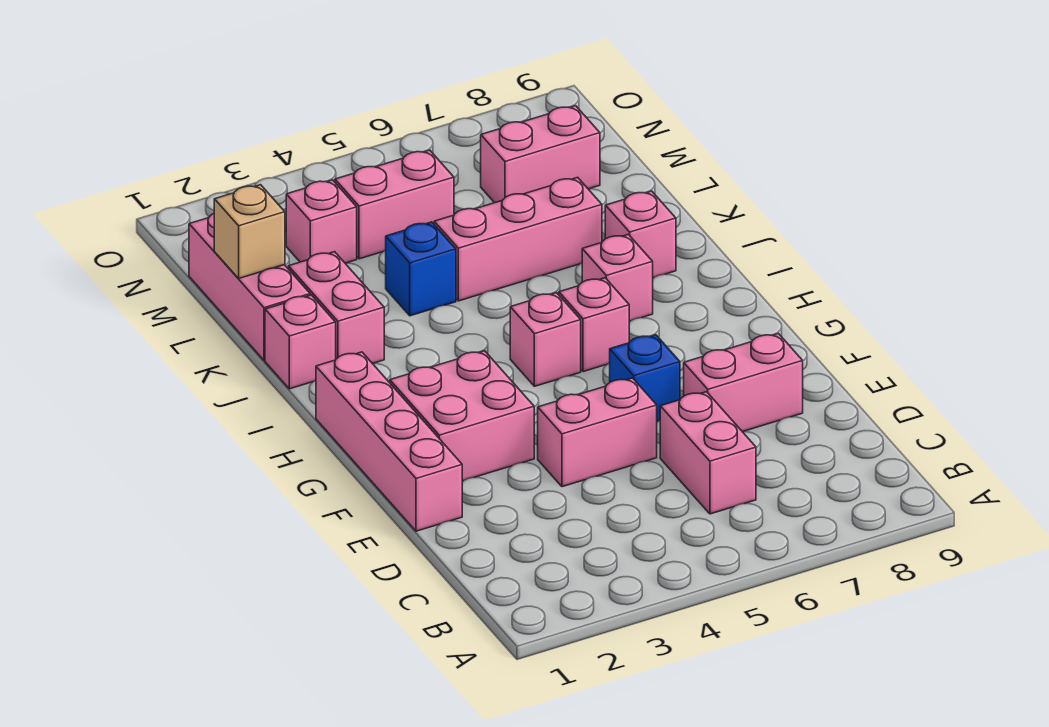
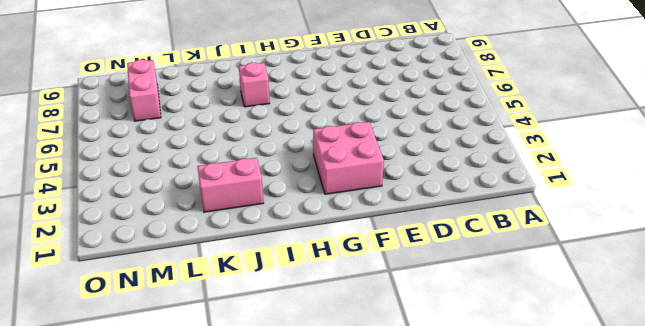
none -> pink brick C6:D6 level 1
none -> pink brick E1:H1 level 1
none -> pink brick E4:E5 level 1

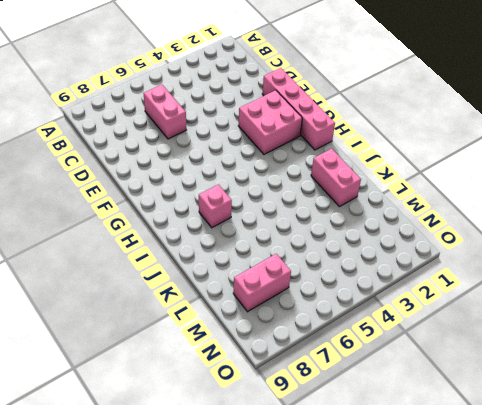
none -> pink brick E4:E5 level 1
none -> pink brick E7:E8 level 1
none -> blue brick F6 level 1

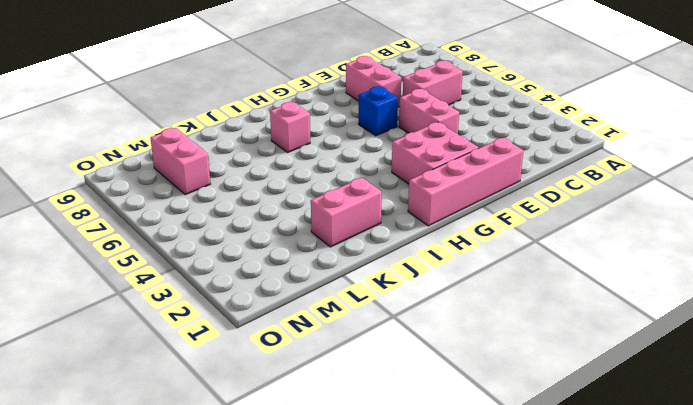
none -> pink brick H5 level 1
none -> pink brick H6 level 1
none -> pink brick J1 level 1

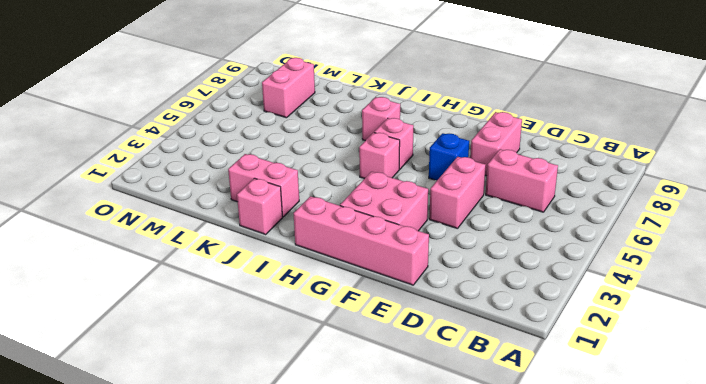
none -> pink brick J8 level 1
none -> pink brick K1:M1 level 1
none -> blue brick K4 level 1

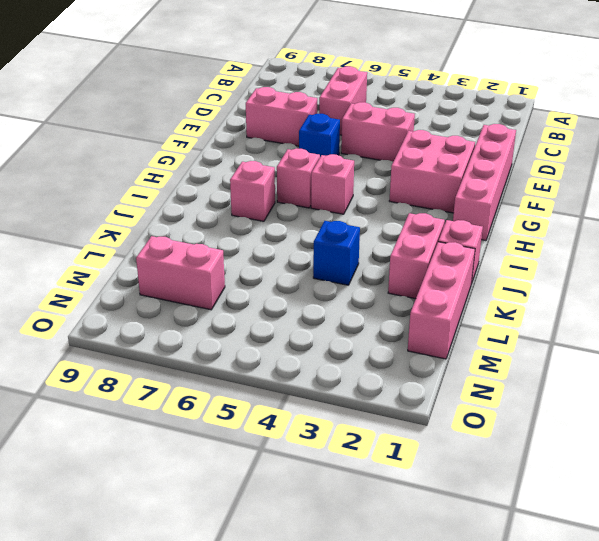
none -> pink brick J8 level 1
none -> pink brick K5:K7 level 1
none -> pink brick M3 level 1

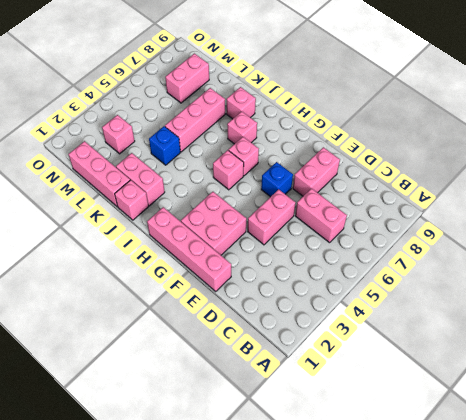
none -> pink brick M4:M5 level 1
none -> tan brick L1 level 2

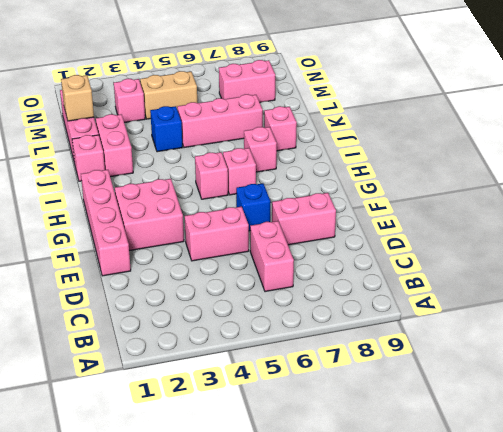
tan brick M4:M5 level 1 -> pink brick M4:M5 level 1

